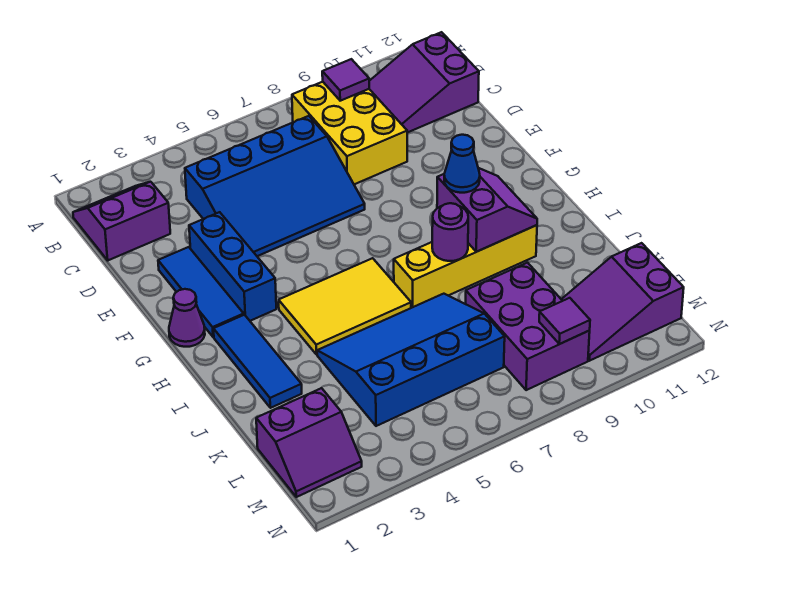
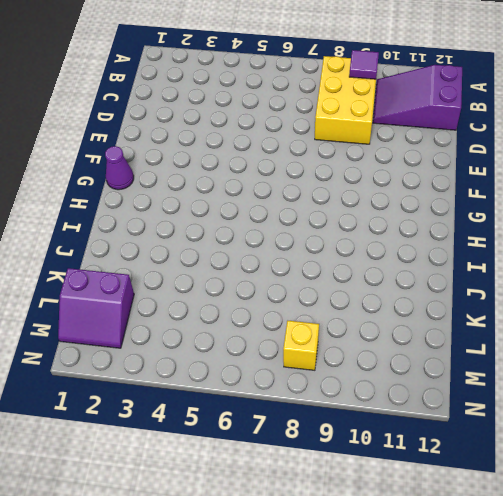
yellow brick M8 level 1 -> purple brick K8:M9 level 1
none -> purple slope B1:C2 level 1 top C
none -> blue slope C4:E7 level 1 top C
none -> blue tile E2:G2 level 1

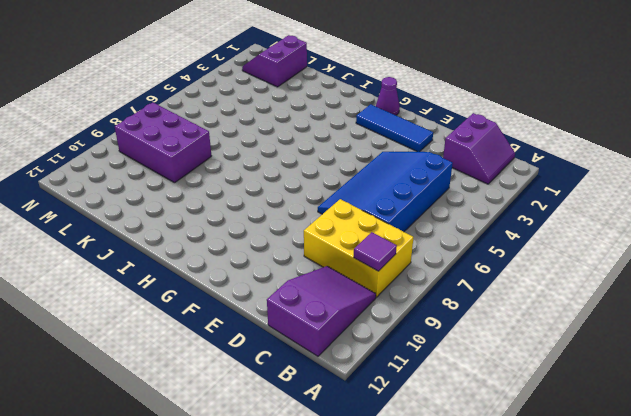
none -> blue brick E3:G3 level 1
none -> blue tile H2:J2 level 1
none -> yellow tile H4:I6 level 1

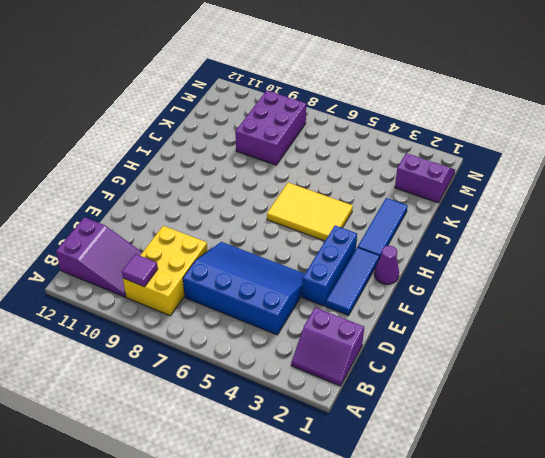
none -> yellow brick I7:I10 level 1
none -> blue slope J4:L7 level 1 top L
none -> purple slope L10:M12 level 1 top 12

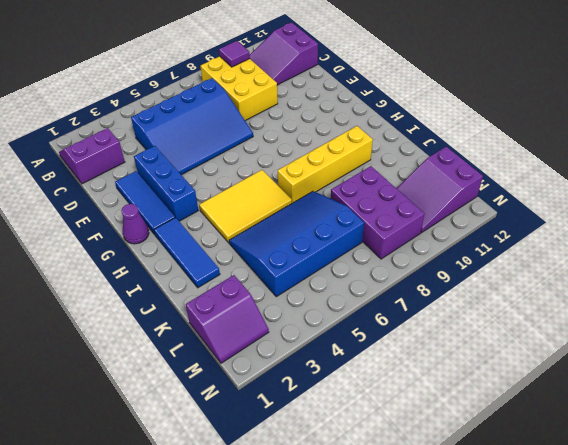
none -> purple slope H9:I10 level 2 top 9
none -> purple round brick I8 level 2
none -> purple tile M9 level 2

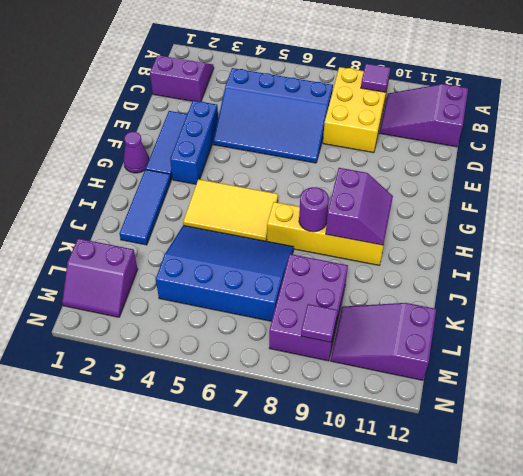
none -> blue cone H9 level 3

